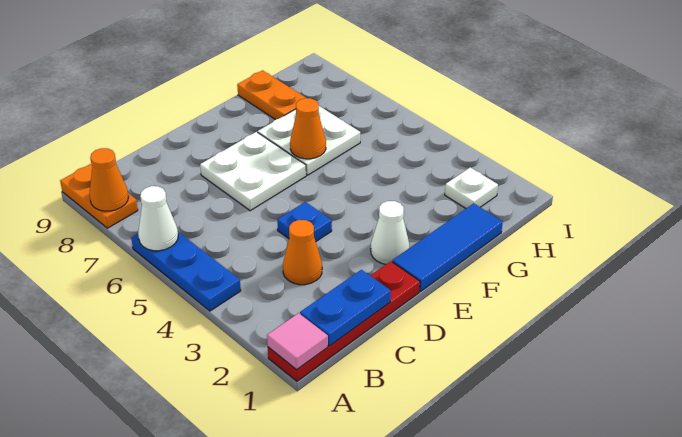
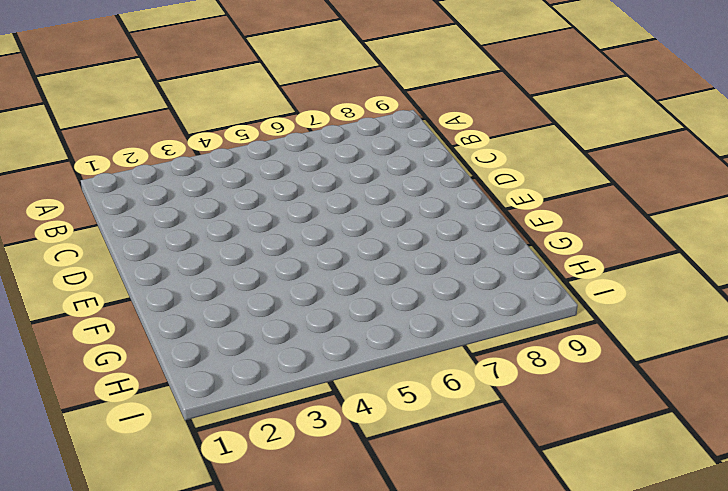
none -> red plate A1:D1 level 1
none -> blue plate A4:A6 level 1
none -> orange plate A8:A9 level 1

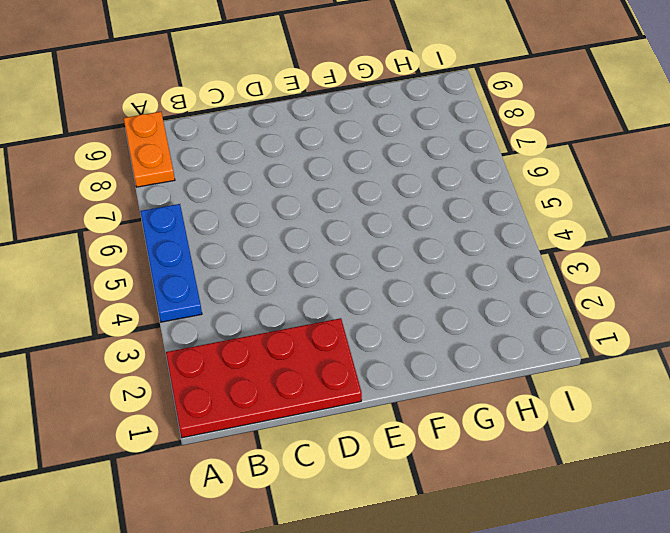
red plate A1:D2 level 1 -> red plate A1:D1 level 1
none -> orange cone C3 level 1
none -> blue plate D4 level 1
none -> white plate D6:E7 level 1

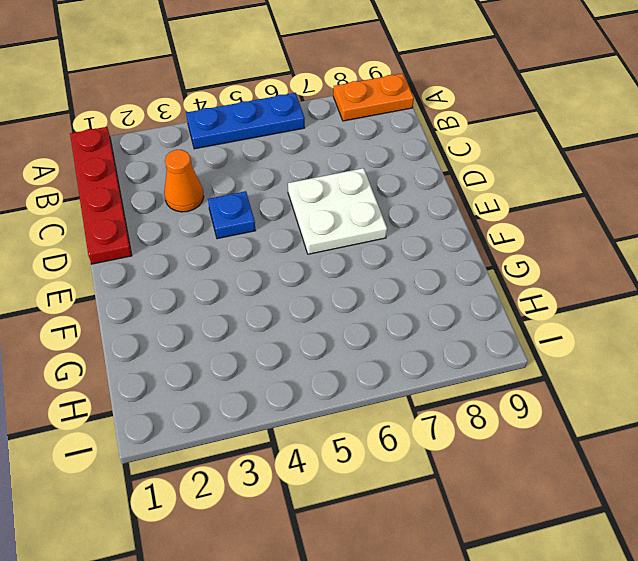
none -> blue tile E1:G1 level 1
none -> white cone E2 level 1
none -> white plate F6:G7 level 1

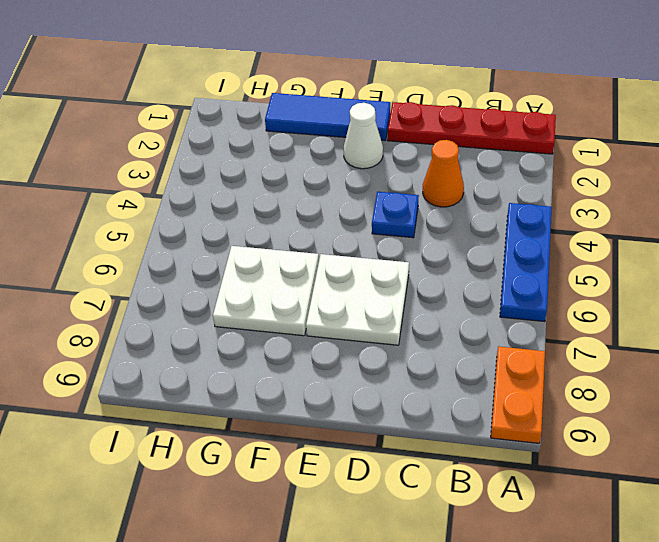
none -> orange plate G8:G9 level 1
none -> white plate H2 level 1
none -> pink tile A1 level 2

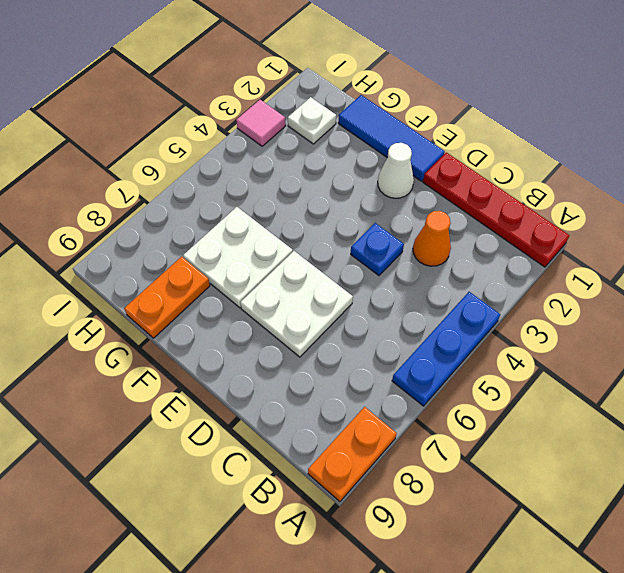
pink tile I3 level 1 -> pink tile A1 level 2
none -> white cone A6 level 2
none -> orange cone A8 level 2
none -> blue plate B1:C1 level 2

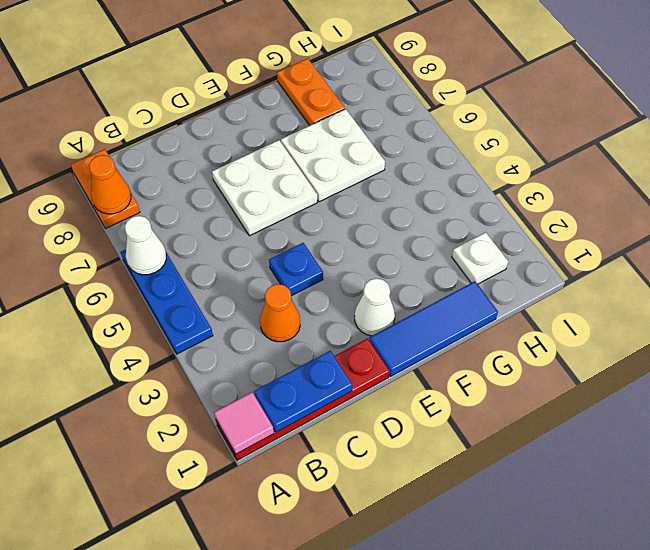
none -> orange cone F6 level 2

